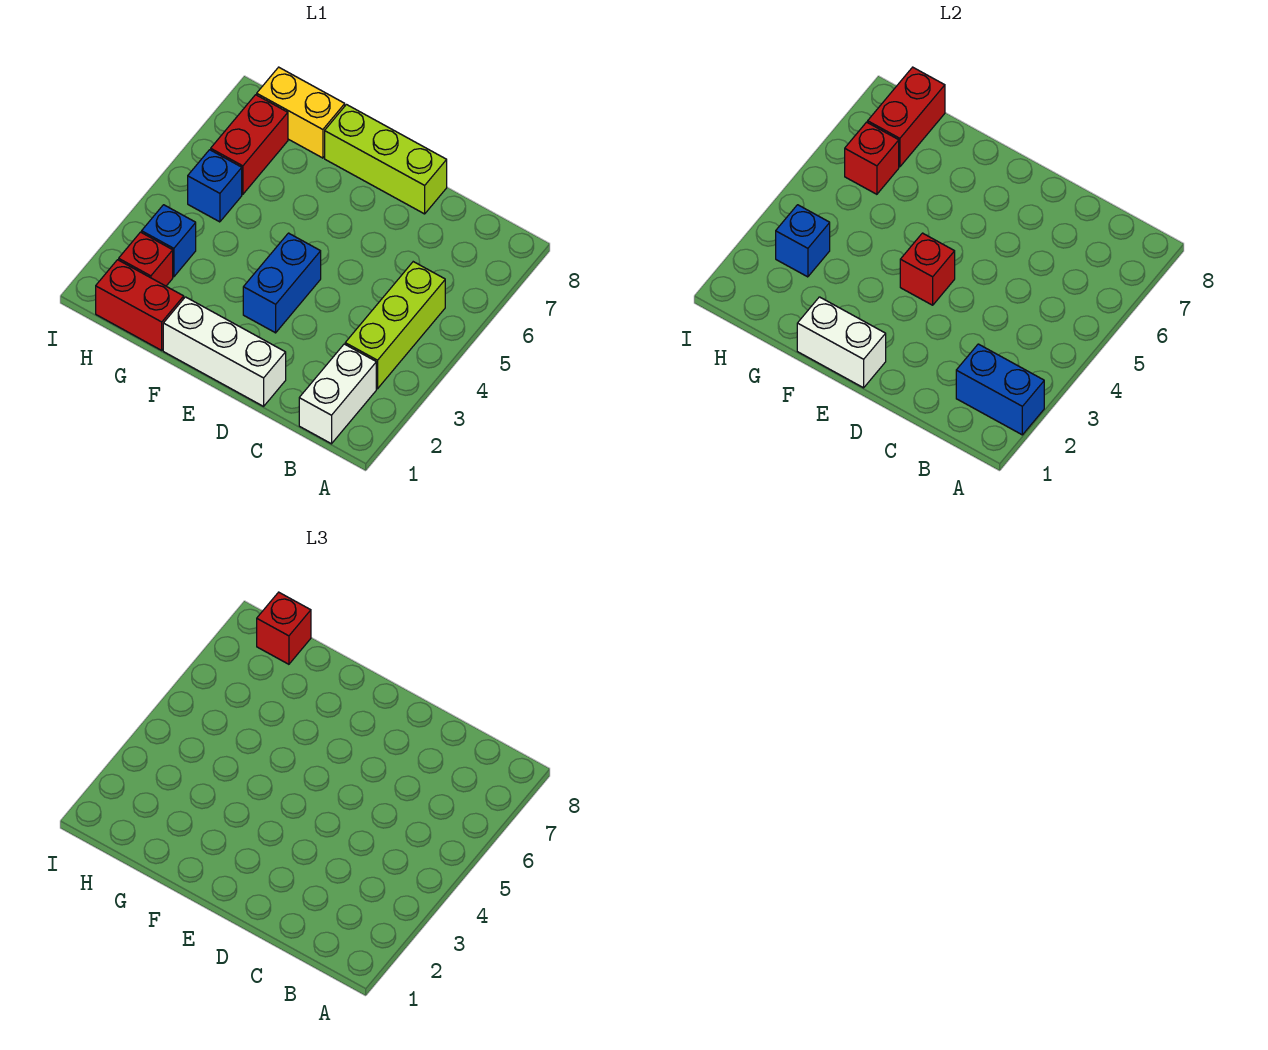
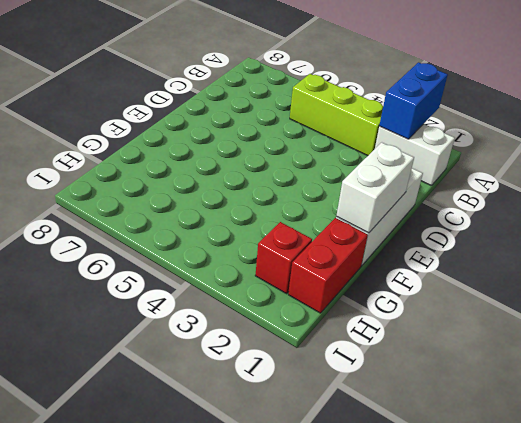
none -> lime brick D8:F8 level 1
none -> blue brick E3:E4 level 1
none -> yellow brick G8:H8 level 1

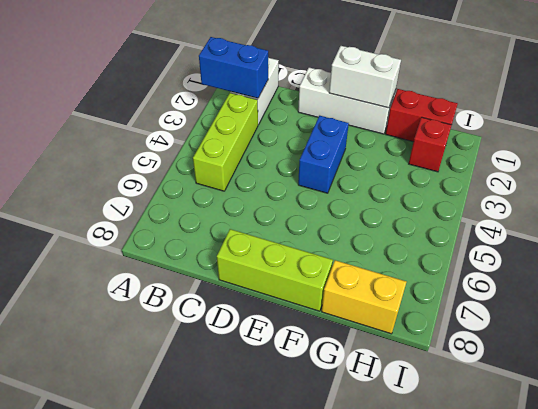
none -> blue brick H3 level 1
none -> blue brick H5 level 1
none -> red brick H6:H7 level 1

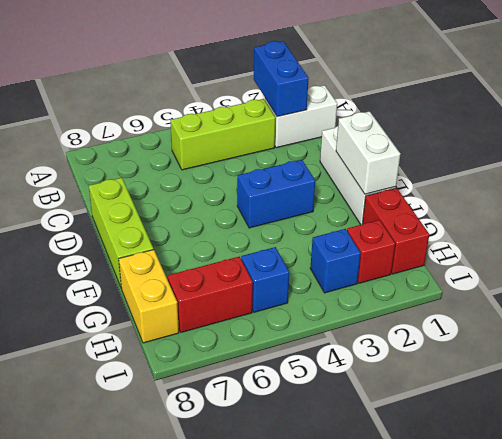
none -> red brick E4 level 2
none -> blue brick H3 level 2
none -> red brick H6 level 2

